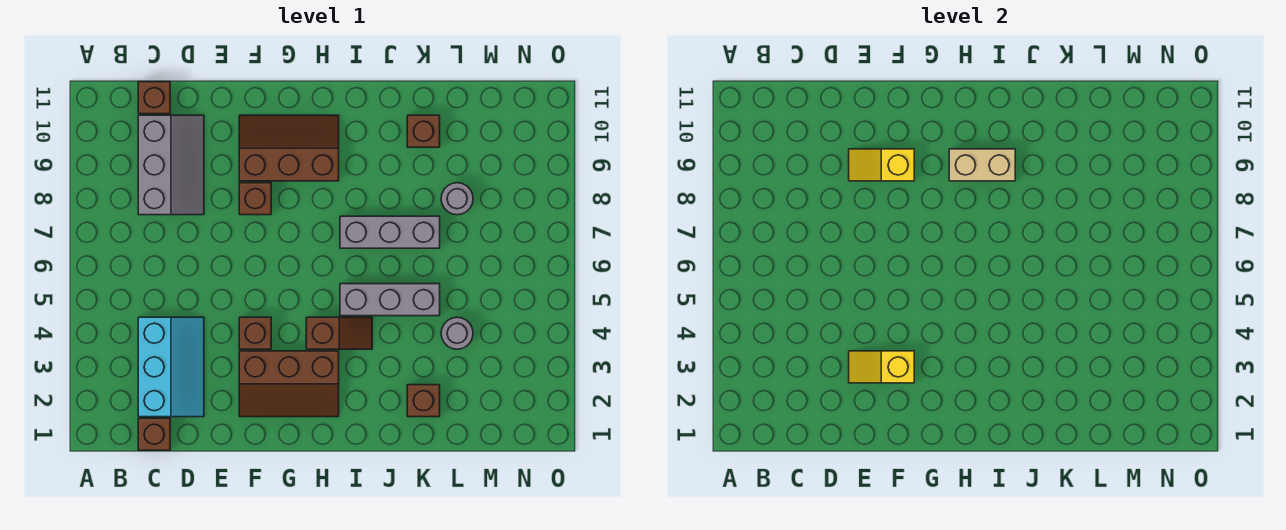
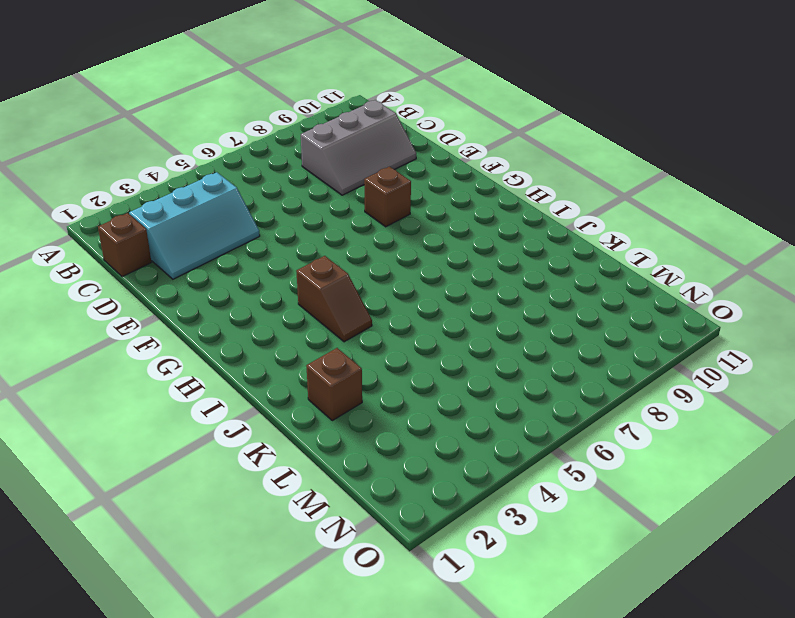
none -> brown brick C11 level 1
none -> brown slope F2:H3 level 1 top 3
none -> brown brick F4 level 1

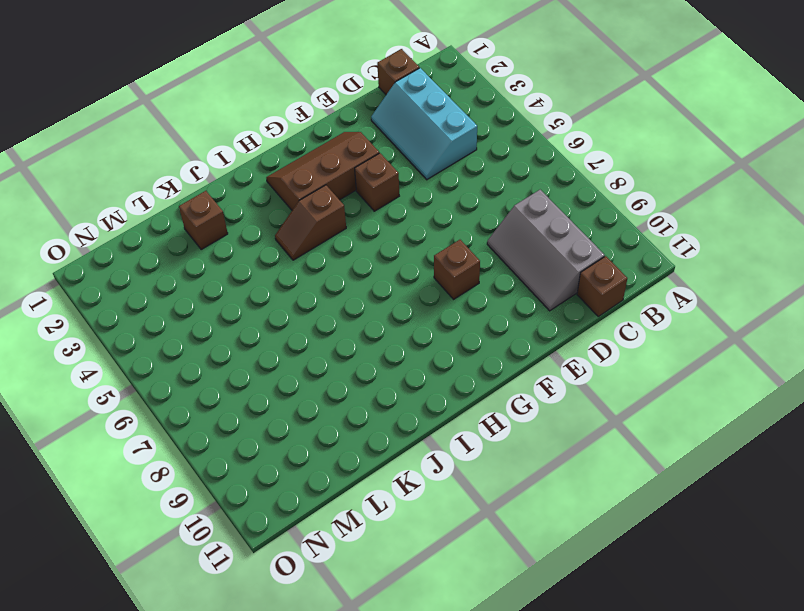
none -> brown slope F9:H10 level 1 top 9
none -> grey brick I5:K5 level 1
none -> grey brick I7:K7 level 1

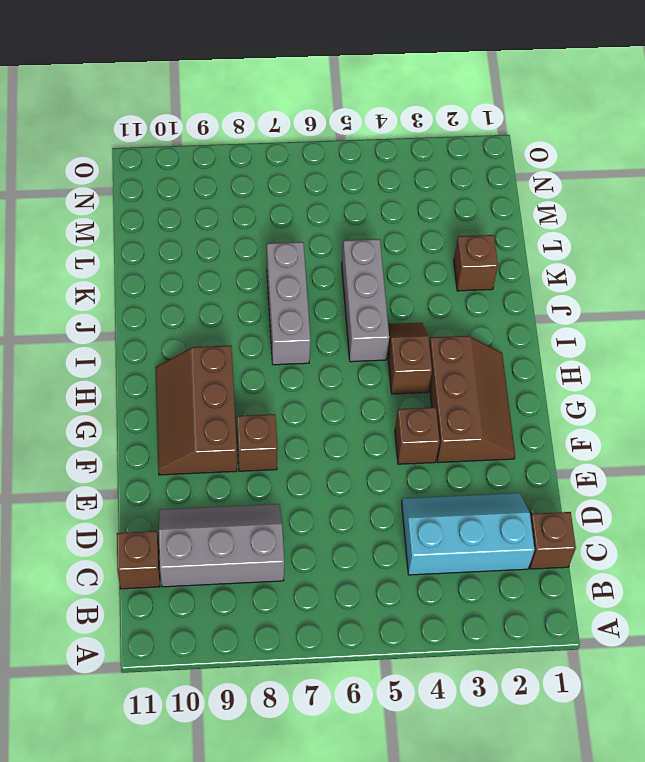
none -> brown brick K10 level 1
none -> grey round brick L4 level 1
none -> grey round brick L8 level 1

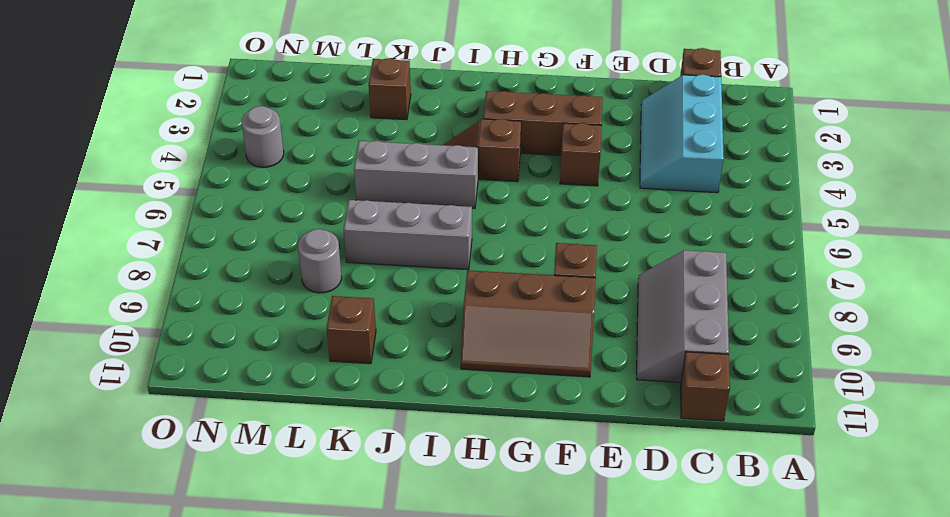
grey round brick N4 level 1 -> grey round brick L4 level 1
none -> yellow slope E3:F3 level 2 top F
none -> yellow slope E9:F9 level 2 top F
none -> tan brick H9:I9 level 2

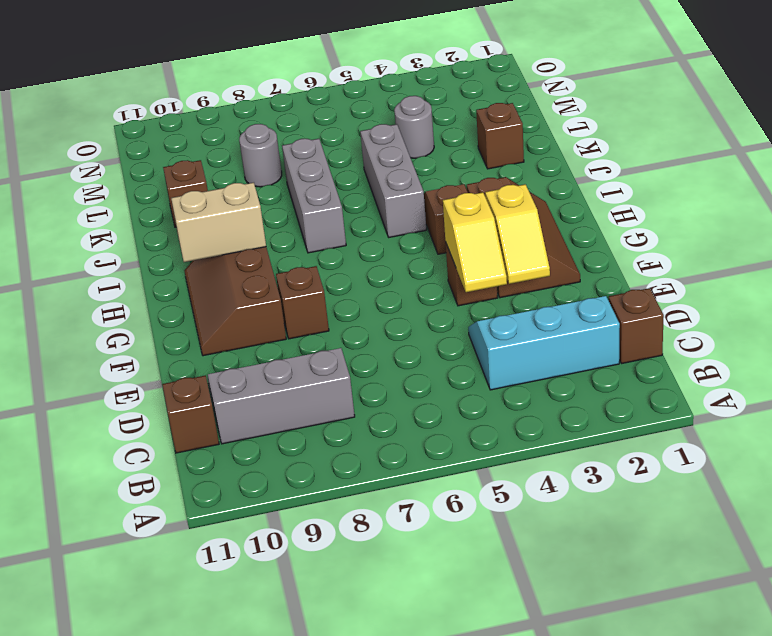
yellow slope E4:F4 level 2 top F -> yellow slope E9:F9 level 2 top F
tan brick H9:H10 level 2 -> tan brick H9:I9 level 2

